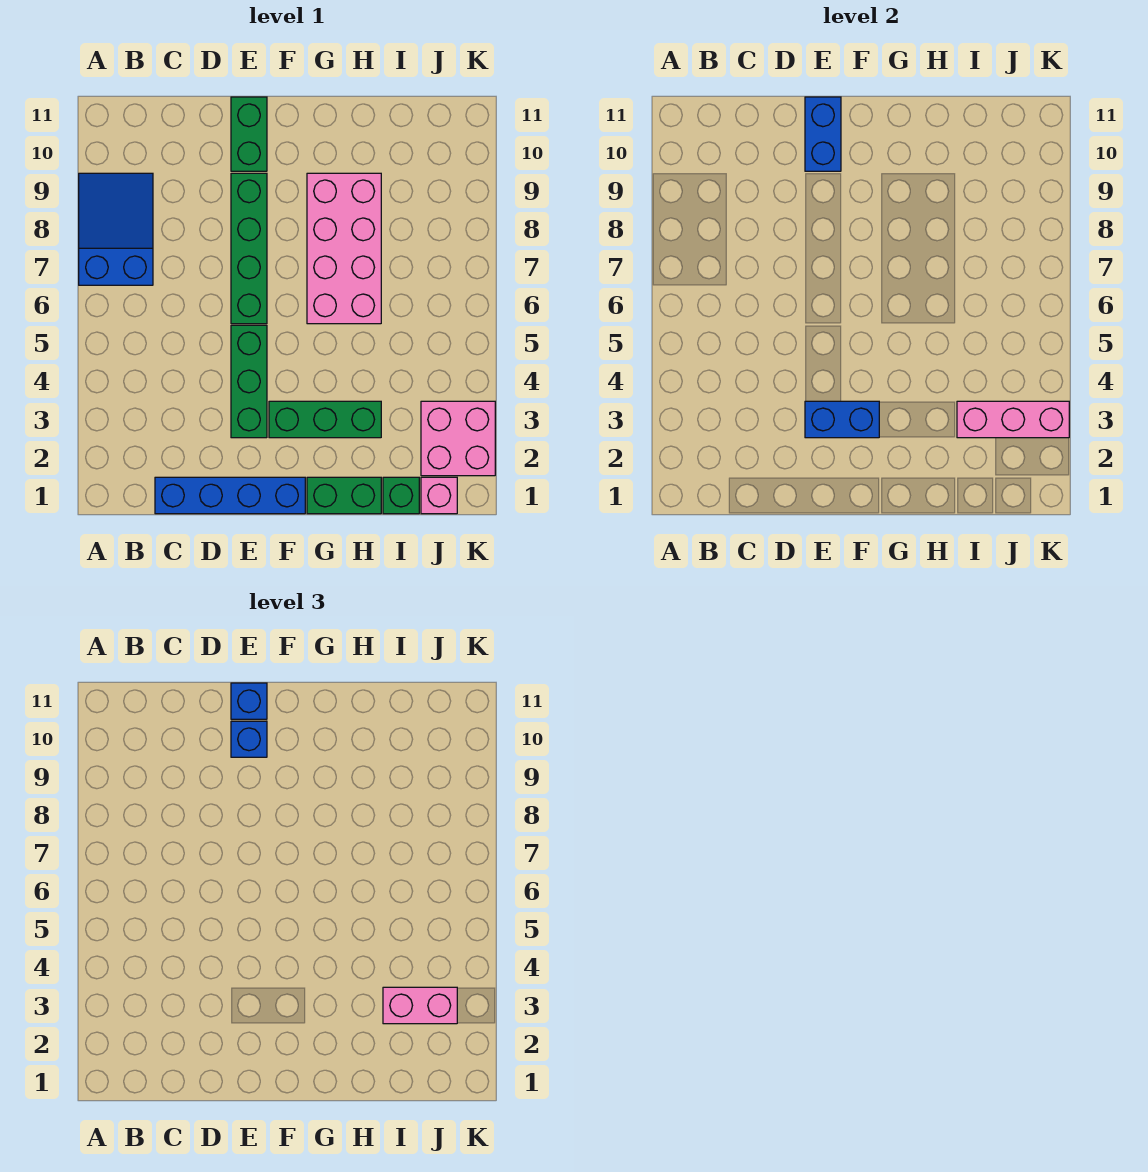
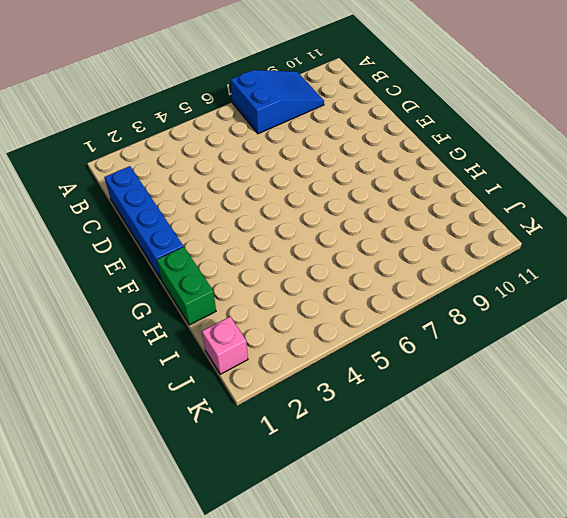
none -> green brick E3:E5 level 1
none -> green brick E6:E9 level 1
none -> green brick E10:E11 level 1

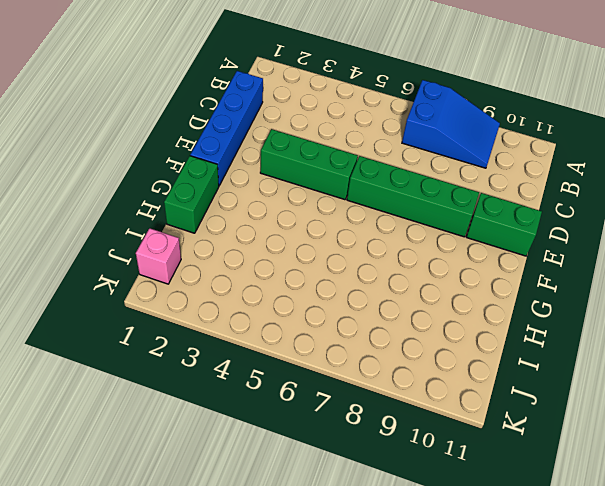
none -> green brick F3:H3 level 1
none -> pink brick G6:H9 level 1
none -> green brick I1 level 1

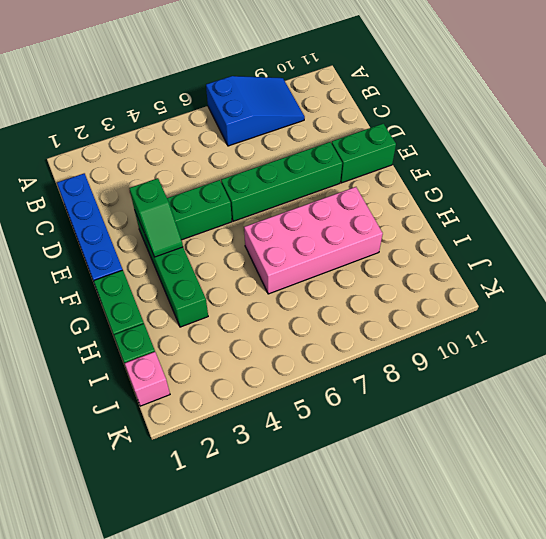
green slope E3:F3 level 2 top E -> blue brick E3:F3 level 2
none -> pink brick J2:K3 level 1
none -> blue brick E10:E11 level 2
none -> pink brick I3:K3 level 2

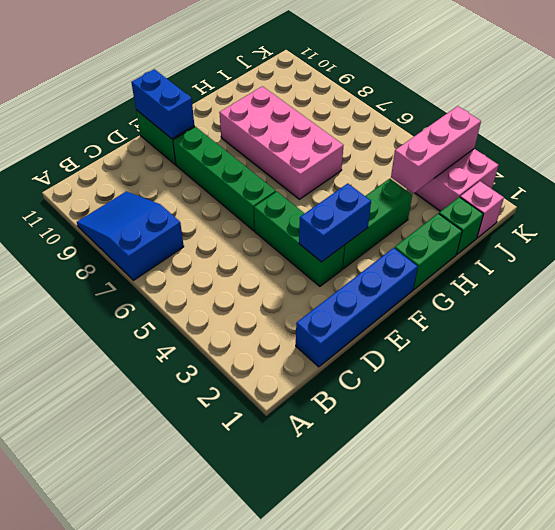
none -> blue brick E10 level 3
none -> blue brick E11 level 3
none -> pink brick I3:J3 level 3

